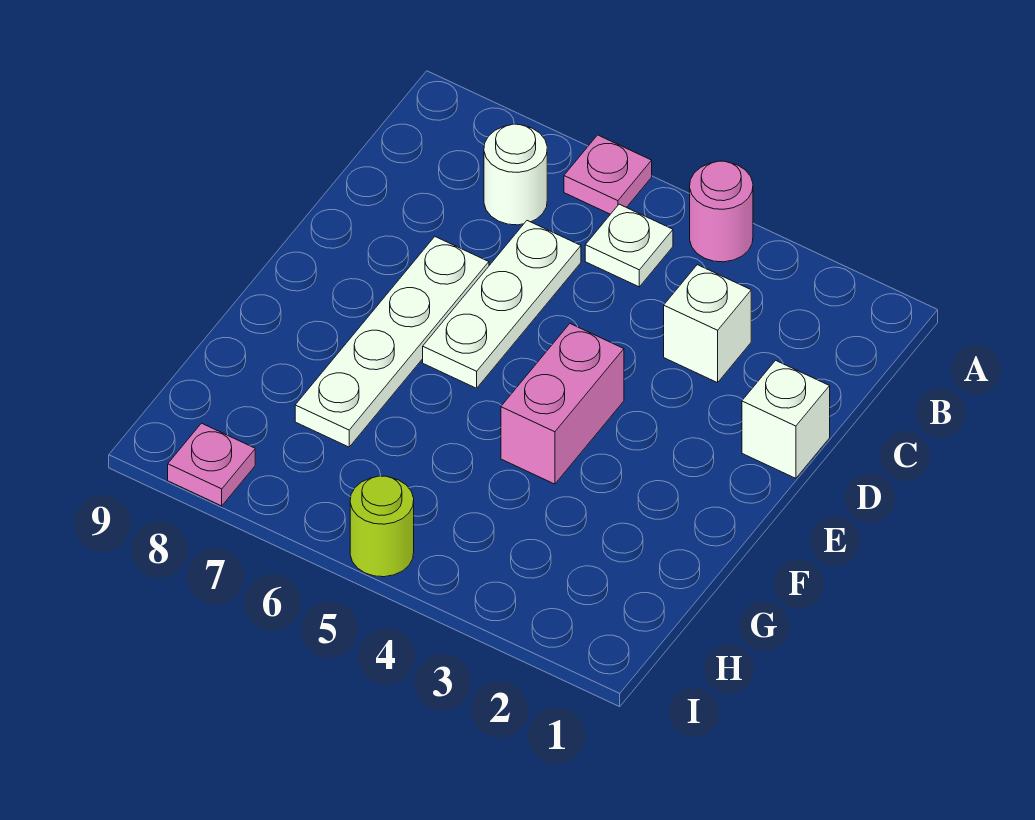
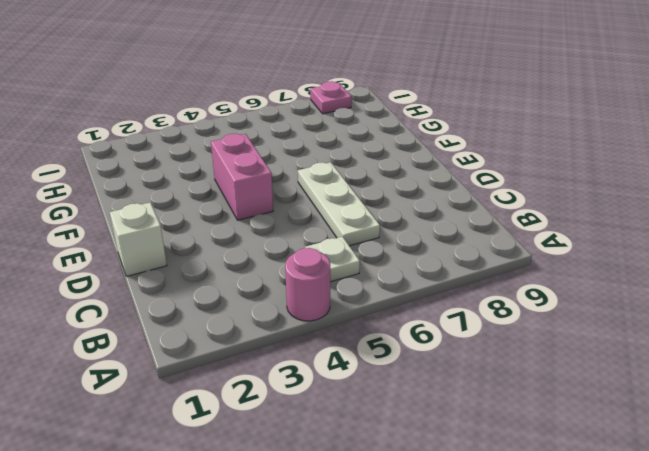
none -> pink plate A6 level 1
none -> white round brick B7 level 1

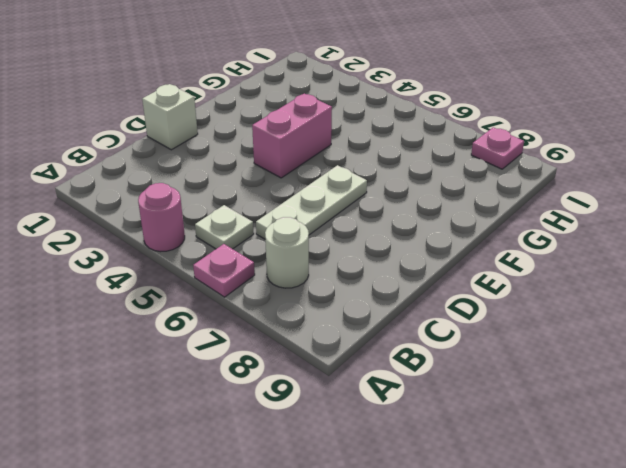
none -> white brick C3 level 1
none -> white plate D7:G7 level 1

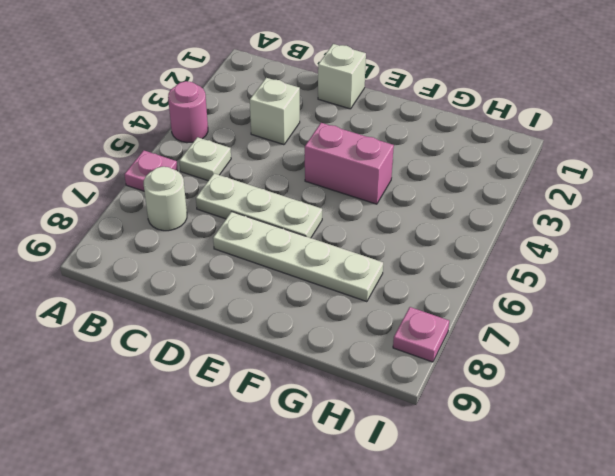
none -> lime round brick I5 level 1

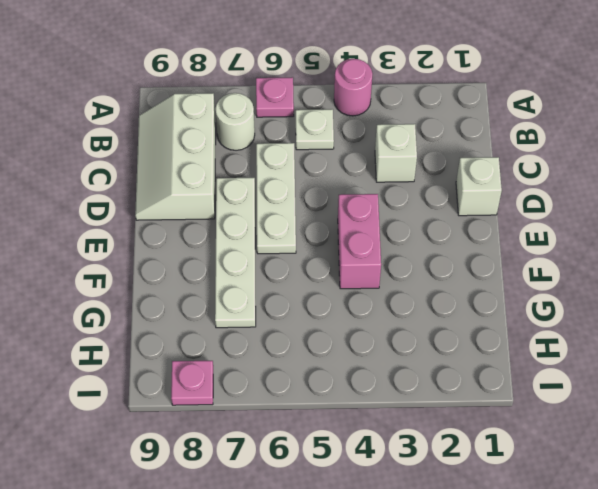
white slope B8:D9 level 1 top 8 -> none
none -> lime round brick I5 level 1

